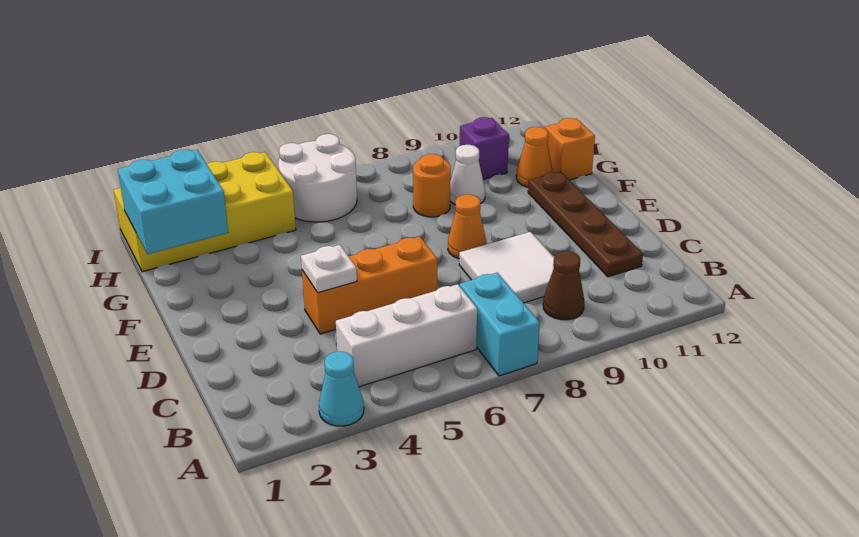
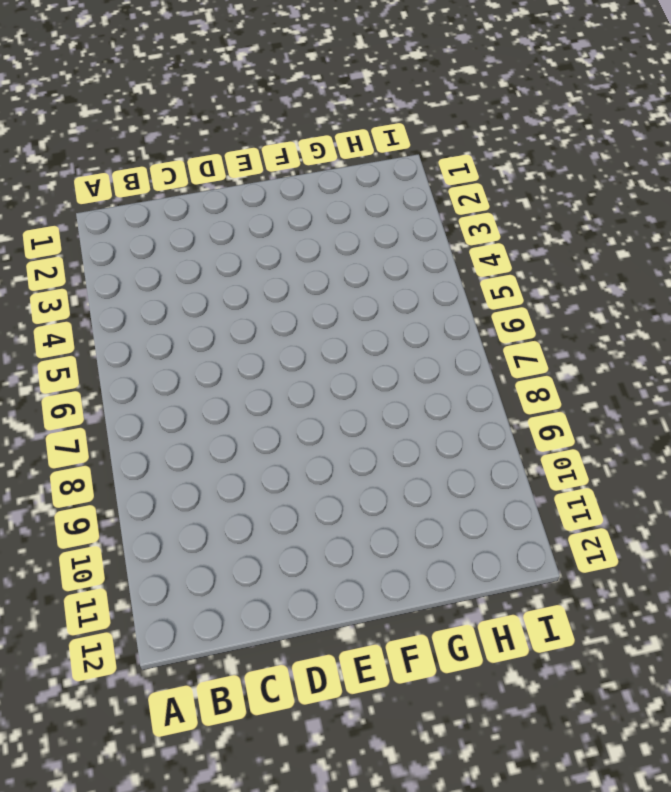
none -> cyan cone A3 level 1
none -> cyan brick A7:B7 level 1
none -> white brick B4:B6 level 1

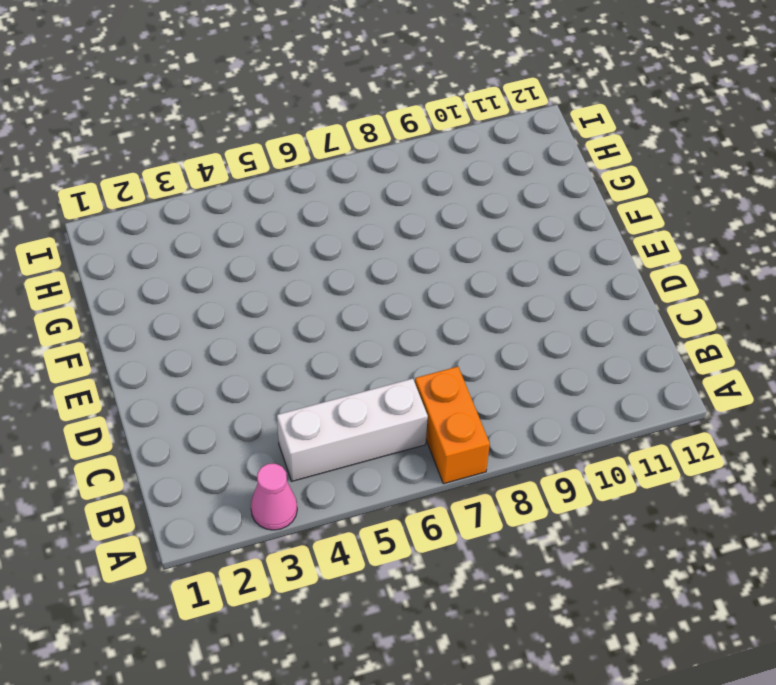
pink cone A3 level 1 -> cyan cone A3 level 1
orange brick A7:B7 level 1 -> cyan brick A7:B7 level 1
none -> brown cone B9 level 1
none -> white tile C8:D9 level 1
none -> brown plate C11:F11 level 1

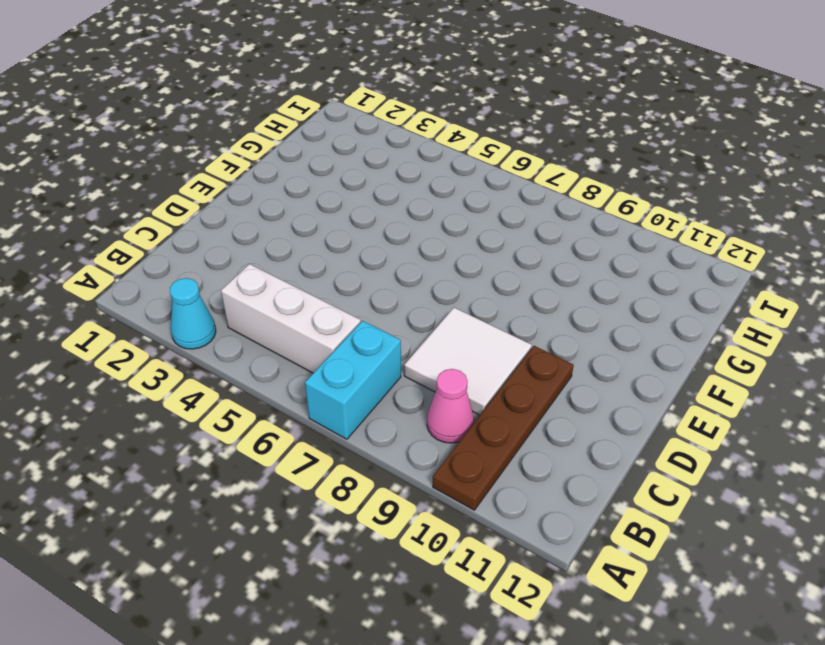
brown plate A10:D10 level 1 -> brown plate C11:F11 level 1
pink cone B9 level 1 -> brown cone B9 level 1
none -> orange brick D4:D6 level 1
none -> orange cone E8 level 1
none -> orange round brick G8 level 1

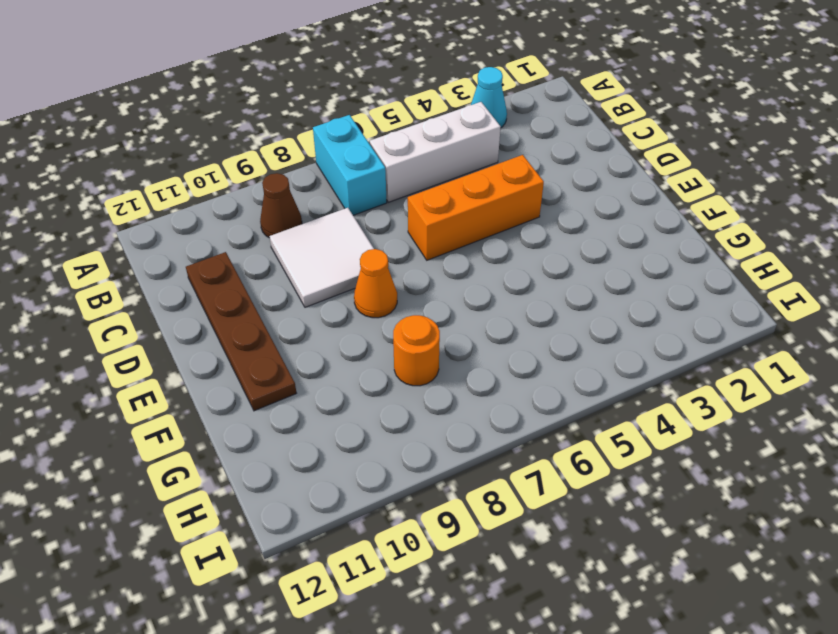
none -> white cone G9 level 1
none -> orange cone G11 level 1
none -> orange brick G12 level 1

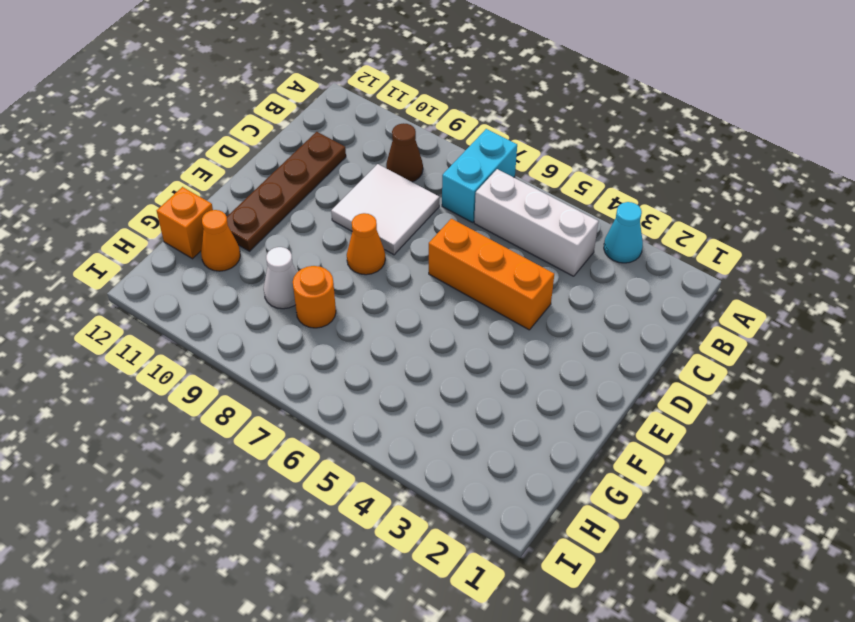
none -> yellow brick H1:I4 level 1
none -> white round brick H5:I6 level 1
none -> purple brick H10 level 1

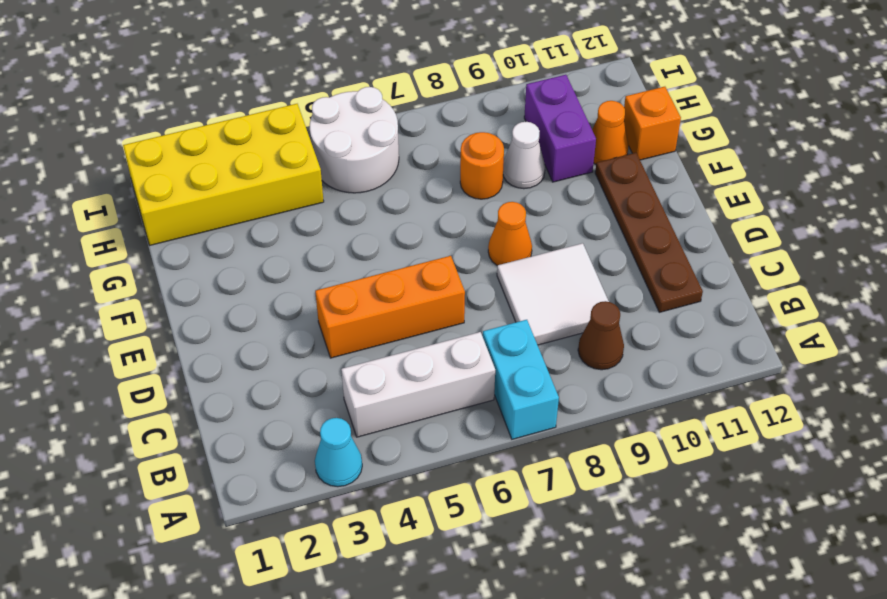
purple brick G10:H10 level 1 -> purple brick H10 level 1
none -> white plate D4 level 2
none -> cyan brick G1:H2 level 2

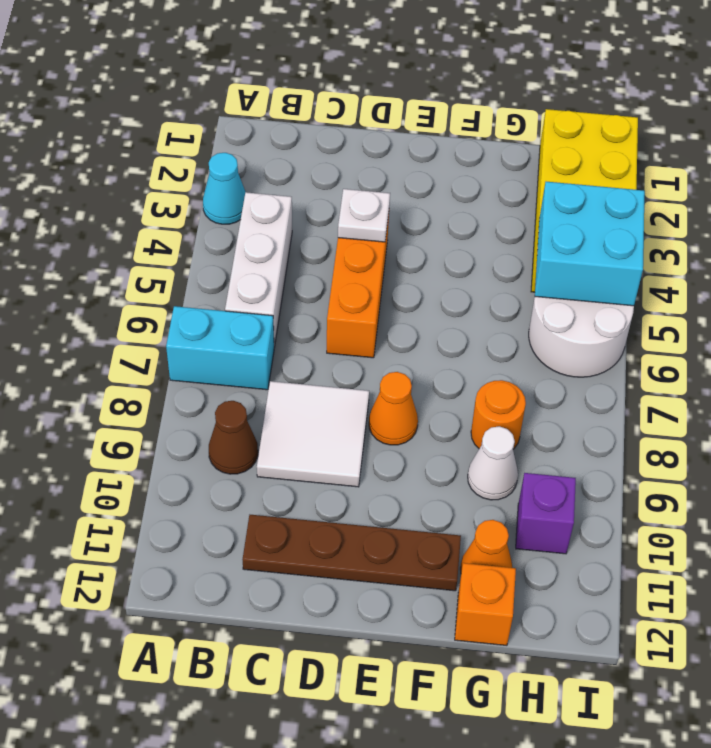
cyan brick H4:I5 level 2 -> cyan brick G1:H2 level 2

